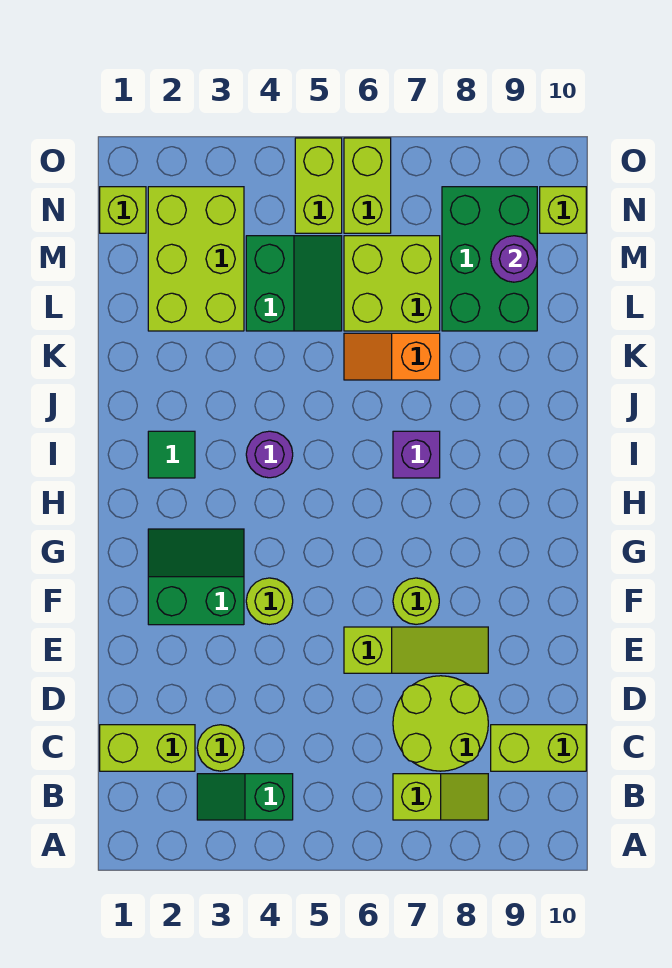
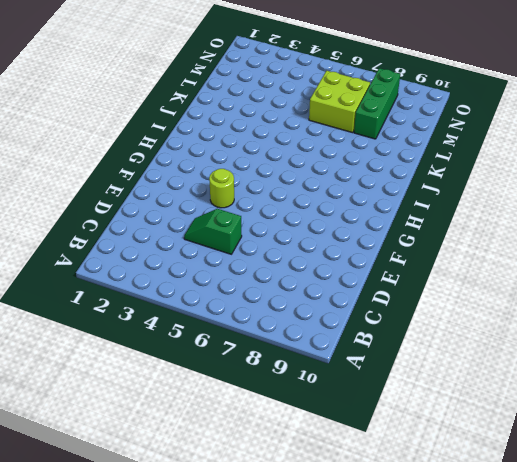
green slope D4:D5 level 1 top 5 -> green slope B3:B4 level 1 top 4
green brick L8:N8 level 1 -> green brick L8:N9 level 1
none -> lime slope B7:B8 level 1 top 7
none -> lime brick C1:C2 level 1
none -> lime round brick C3 level 1

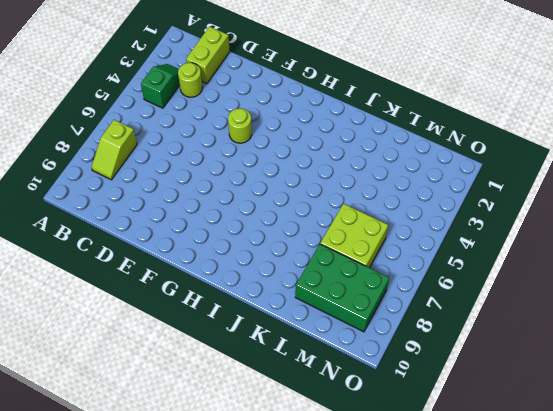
none -> lime round brick C7:D8 level 1
none -> lime brick C9:C10 level 1
none -> lime slope E6:E8 level 1 top 6

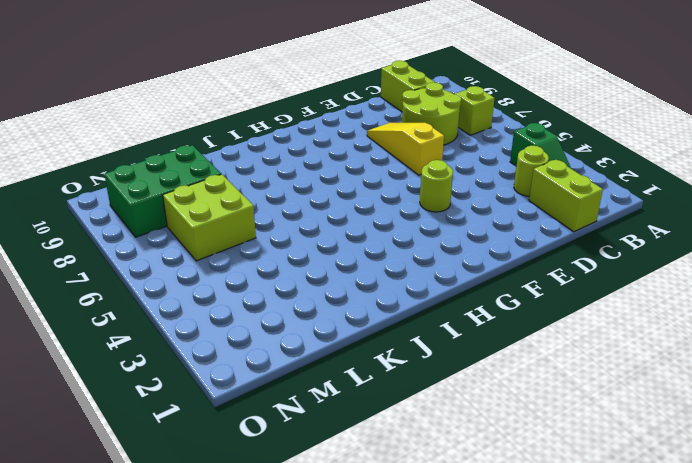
yellow slope E6:E8 level 1 top 6 -> lime slope E6:E8 level 1 top 6
none -> green slope F2:G3 level 1 top F
none -> lime round brick F7 level 1
none -> green tile I2 level 1

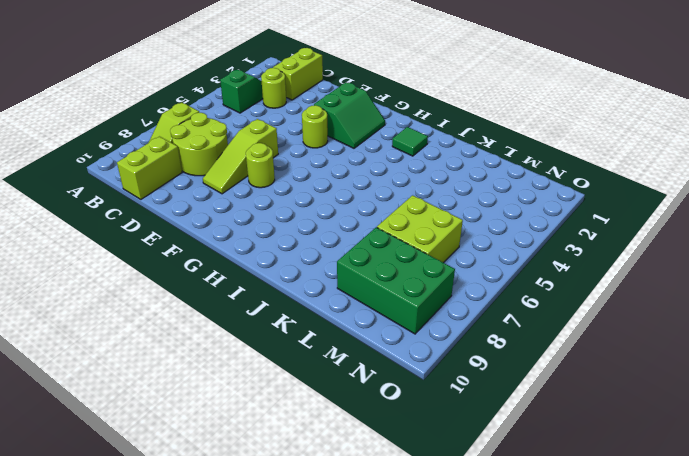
none -> purple round brick I4 level 1
none -> purple brick I7 level 1
none -> orange slope K6:K7 level 1 top 7

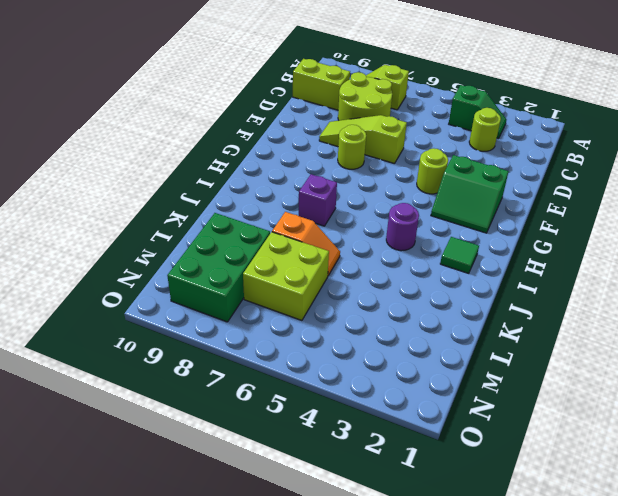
none -> lime brick C1:C2 level 1
none -> lime brick L2:N3 level 1
none -> green slope L4:M5 level 1 top 4

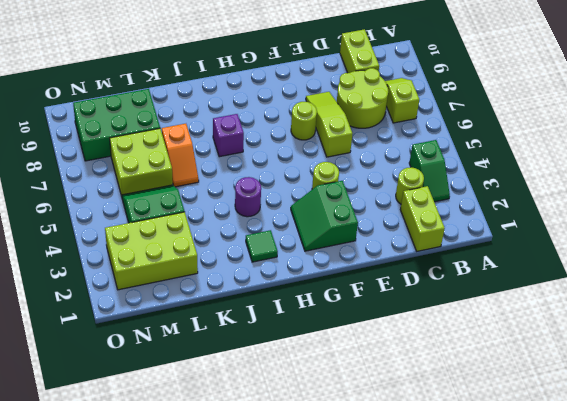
none -> lime brick N1 level 1
none -> lime brick N5:O5 level 1
none -> lime brick N6:O6 level 1

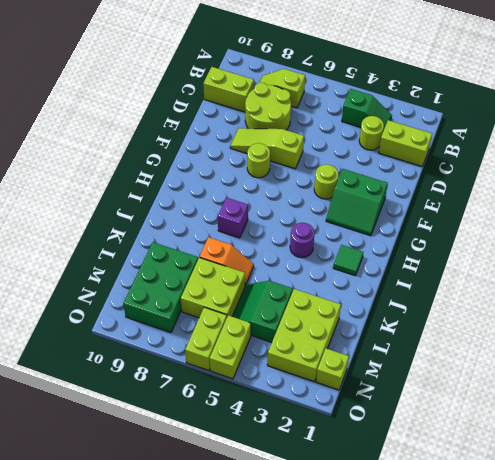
none -> lime brick N10 level 1
none -> purple round brick M9 level 2

